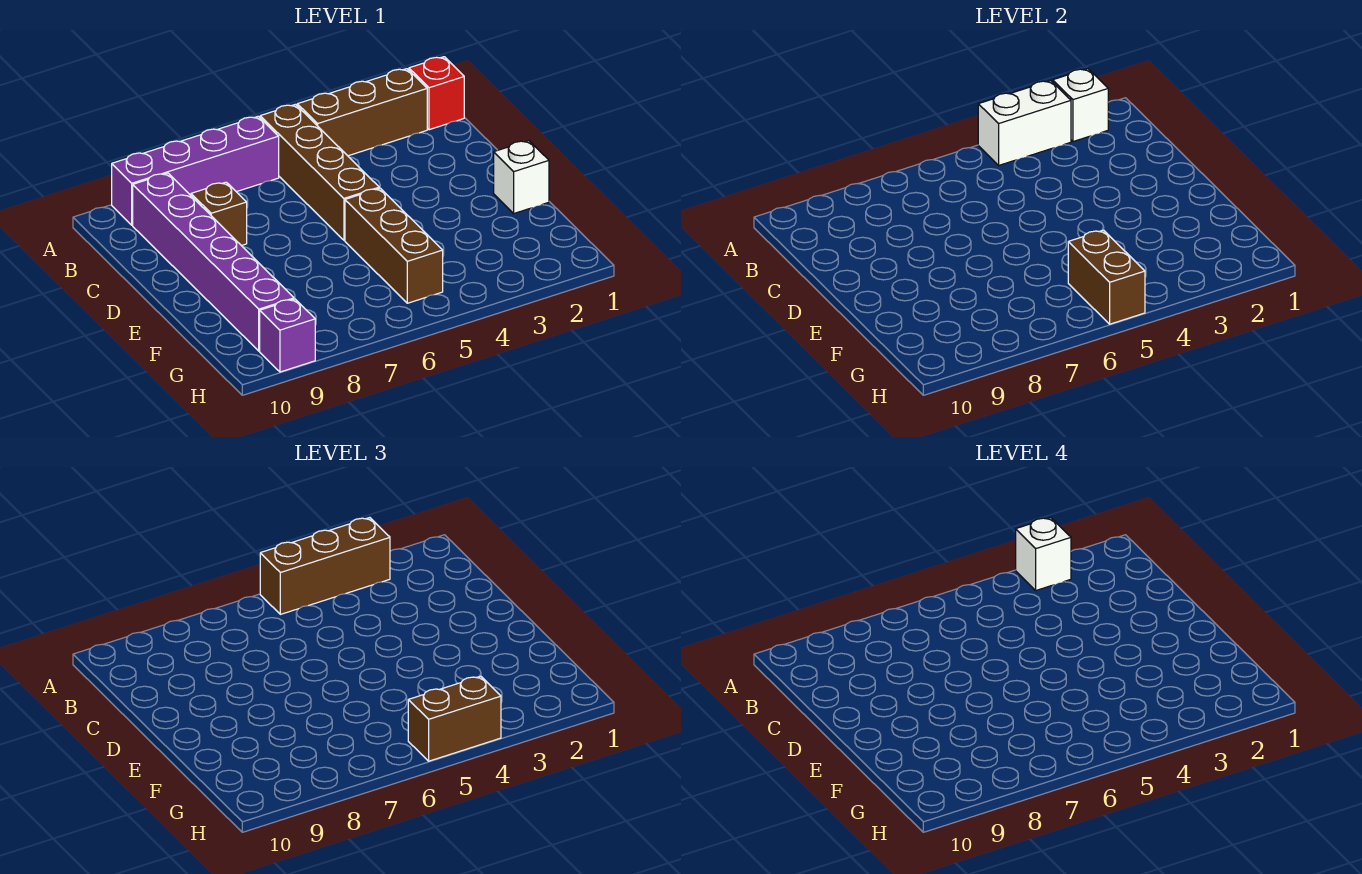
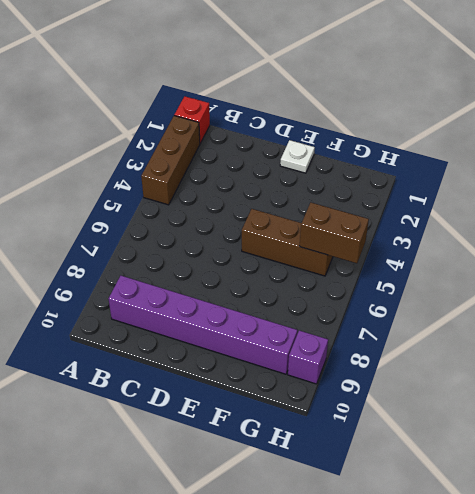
white plate E1 level 1 -> white brick E1 level 1
none -> brown brick A5:D5 level 1
none -> purple brick A6:A9 level 1
none -> brown brick C8 level 1

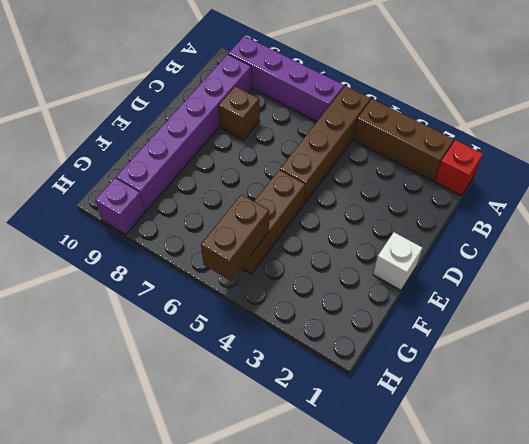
none -> white brick A2 level 2
none -> white brick A3:A4 level 2
none -> brown brick A3:A5 level 3

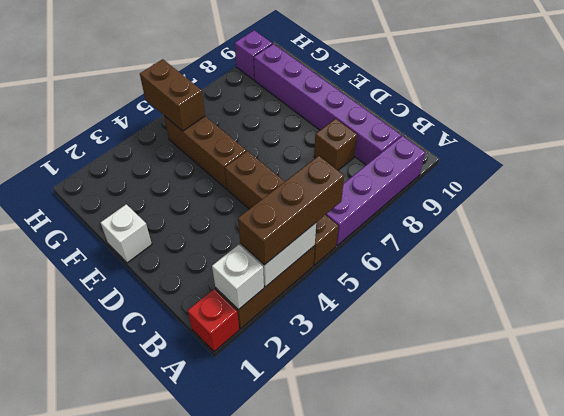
none -> brown brick H4:H5 level 3
none -> white brick A3 level 4

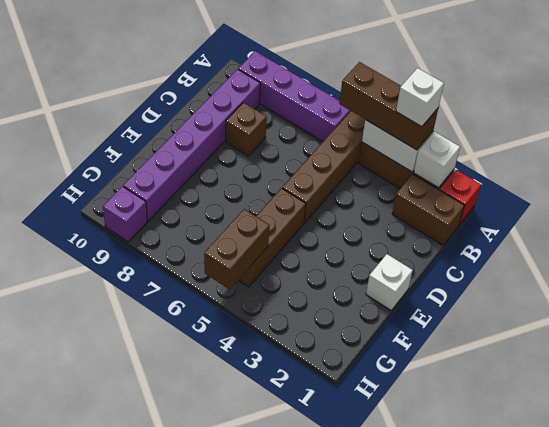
brown brick B1:B2 level 1 -> brown brick H4:H5 level 3

